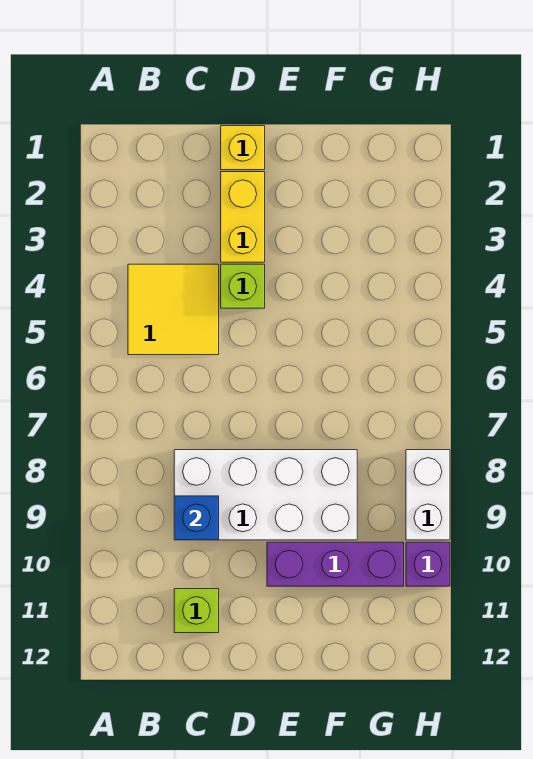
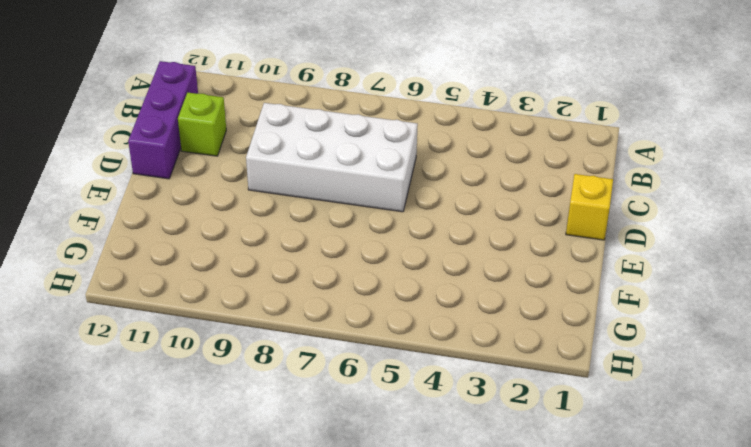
purple brick B12:D12 level 1 -> purple brick E10:G10 level 1
white brick C6:D9 level 1 -> white brick C8:F9 level 1
none -> yellow tile B4:C5 level 1
none -> yellow brick D2:D3 level 1

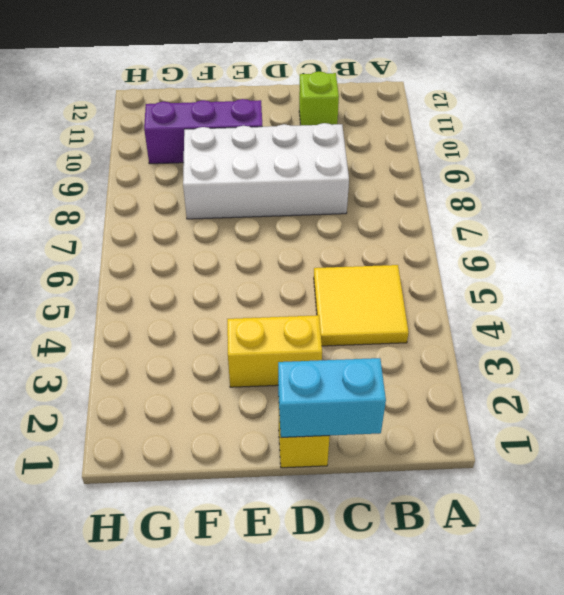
cyan brick C1:D1 level 2 -> none
yellow brick D3:E3 level 1 -> yellow brick D2:D3 level 1
none -> lime brick D4 level 1
none -> white brick H8:H9 level 1

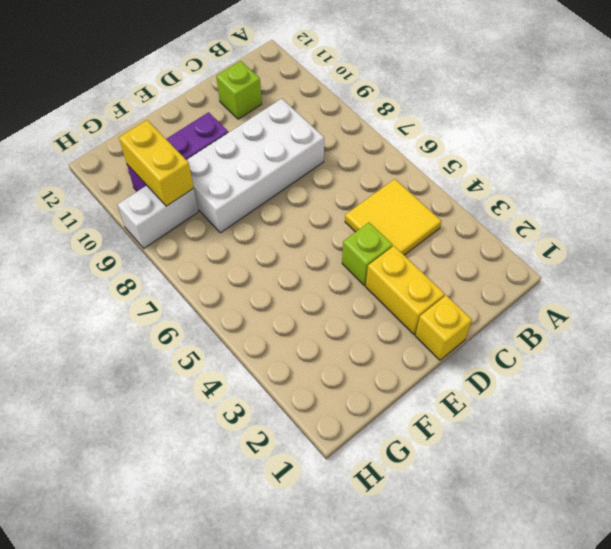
white brick G9:H9 level 1 -> white brick H8:H9 level 1
yellow brick G9:G10 level 2 -> none
none -> purple brick H10 level 1
none -> blue brick C9 level 2

